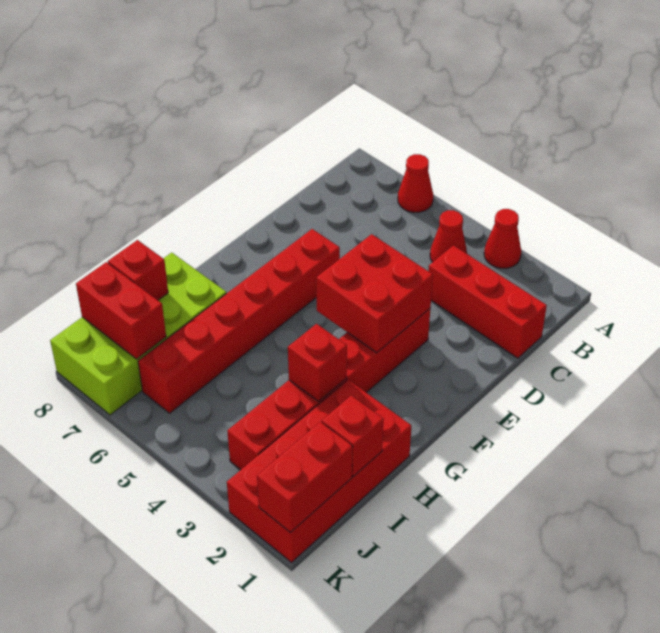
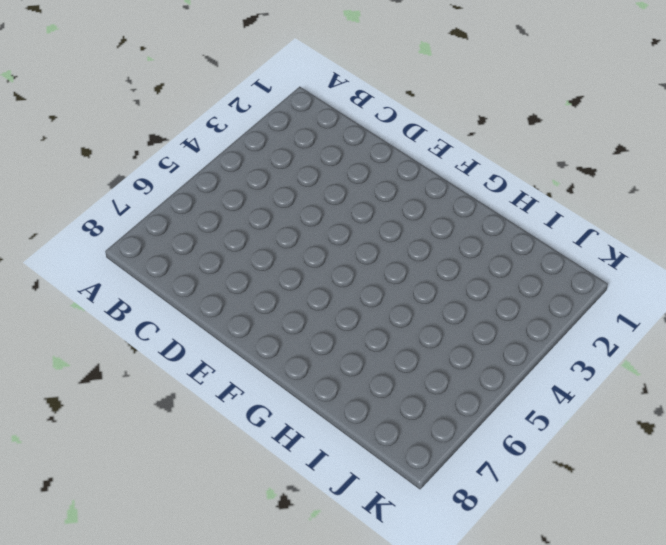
none -> red cone A3 level 1
none -> red cone A6 level 1
none -> red cone B4 level 1

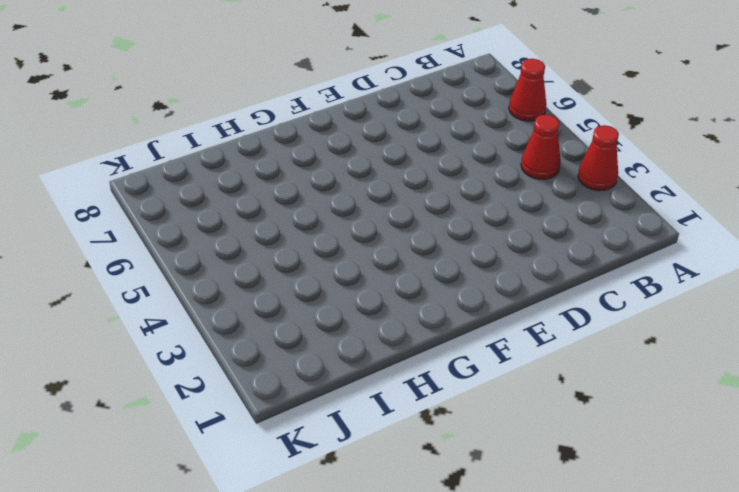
none -> red brick C1:C3 level 1
none -> red brick E3:J3 level 1
none -> red brick E6:J6 level 1

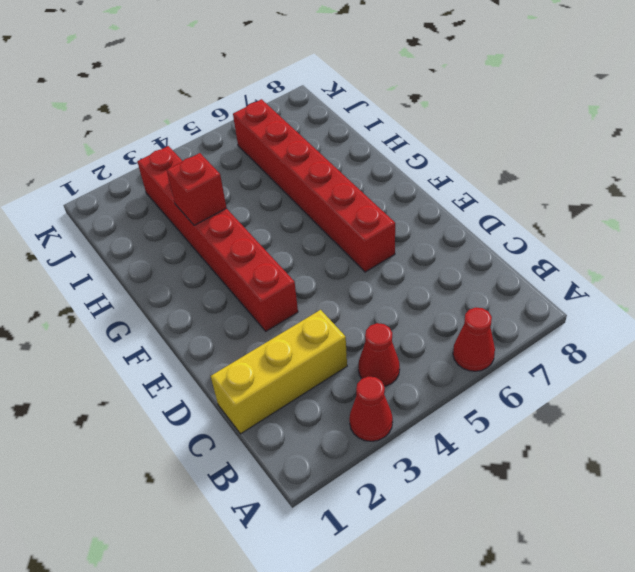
yellow brick C1:C3 level 1 -> red brick C1:C3 level 1
none -> red brick H1:K2 level 1
none -> lime brick H7:K8 level 1
none -> red brick E3:F4 level 2

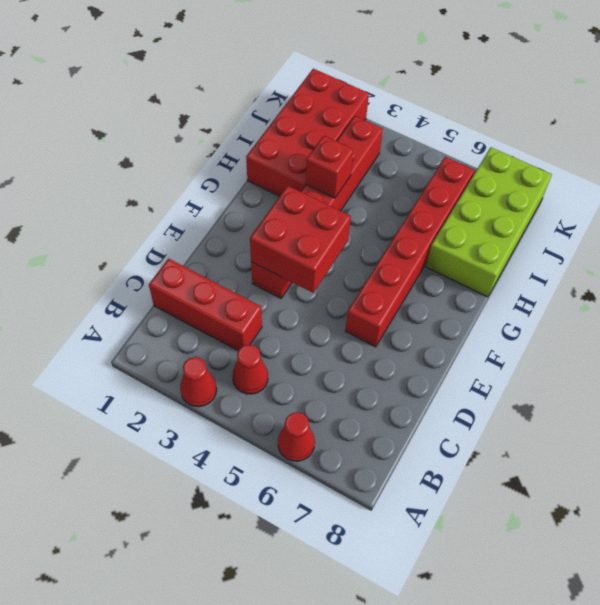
none -> red brick I1 level 2
none -> red brick I8 level 2
none -> red brick J1:K1 level 2

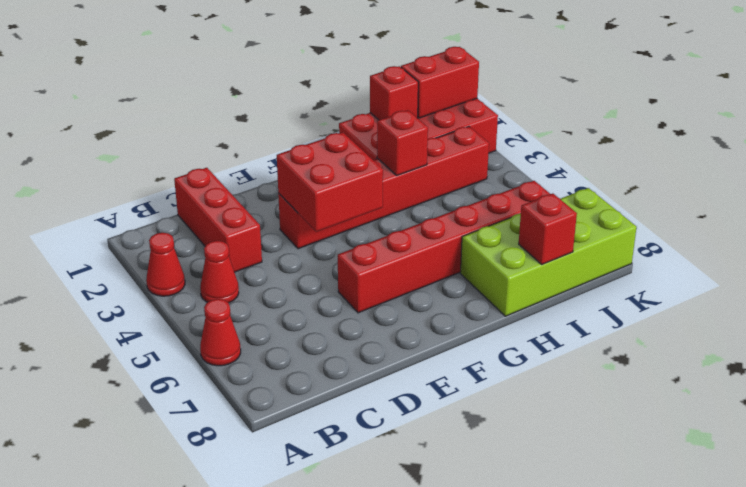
none -> red brick J7:J8 level 2

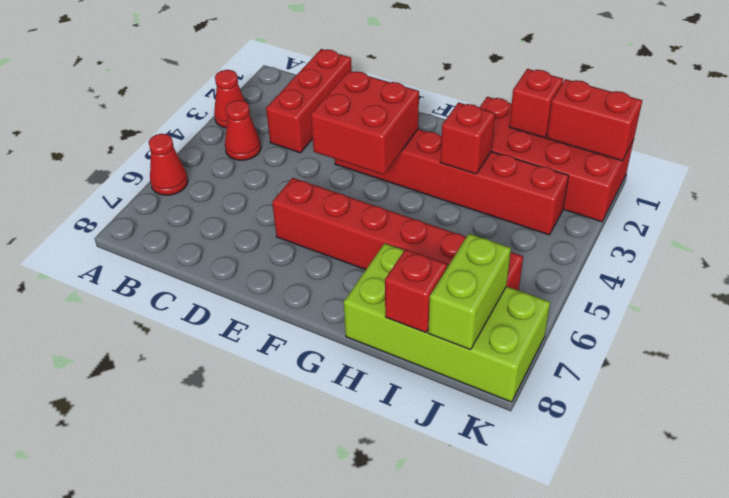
lime brick J7:J8 level 2 -> red brick J7:J8 level 2

